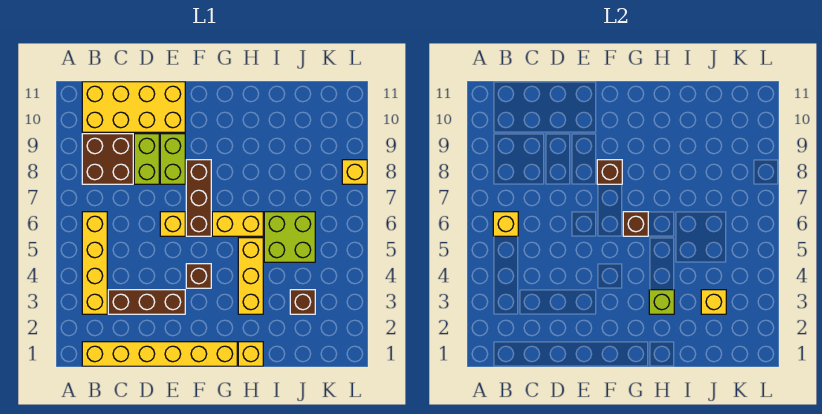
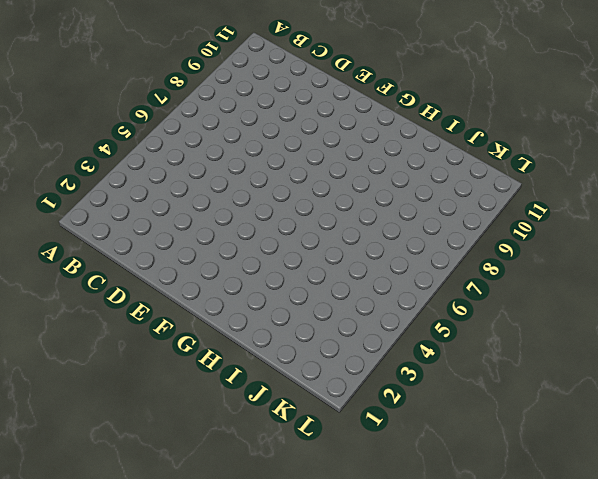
none -> yellow brick B1:G1 level 1
none -> yellow brick B3:B6 level 1
none -> brown brick B8:C9 level 1

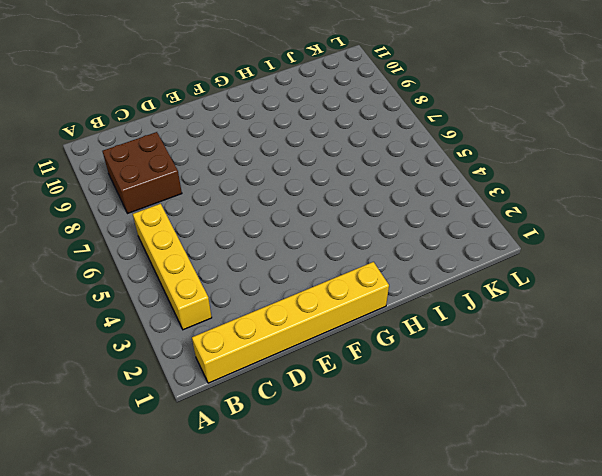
none -> yellow brick B10:E11 level 1
none -> brown brick C3:E3 level 1
none -> lime brick D8:D9 level 1

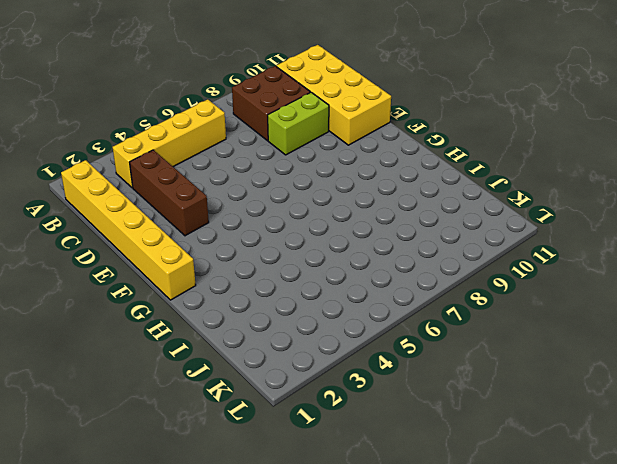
none -> yellow brick E6 level 1
none -> lime brick E8:E9 level 1
none -> brown brick F4 level 1

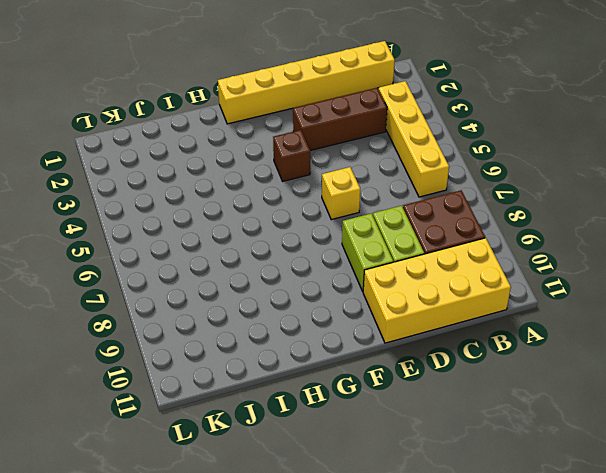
none -> brown brick F6:F8 level 1
none -> yellow brick G6:H6 level 1
none -> yellow brick H1 level 1

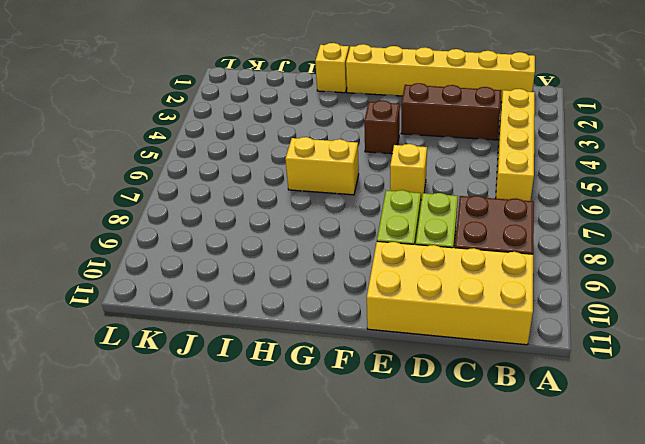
none -> brown brick F6:F8 level 1
none -> yellow brick H3:H5 level 1
none -> lime brick I5:J6 level 1

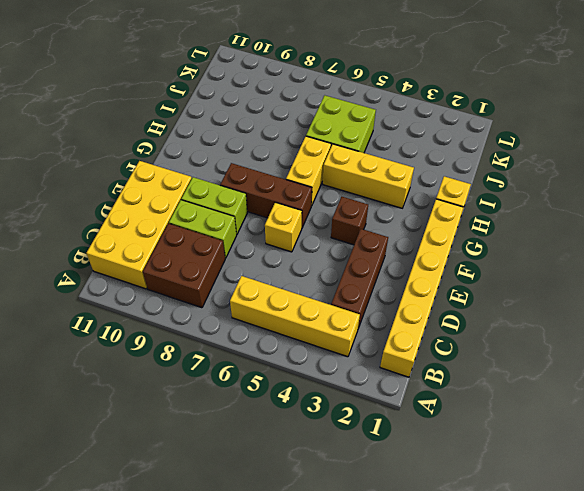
none -> brown brick J3 level 1
none -> yellow brick L8 level 1
none -> yellow brick B6 level 2

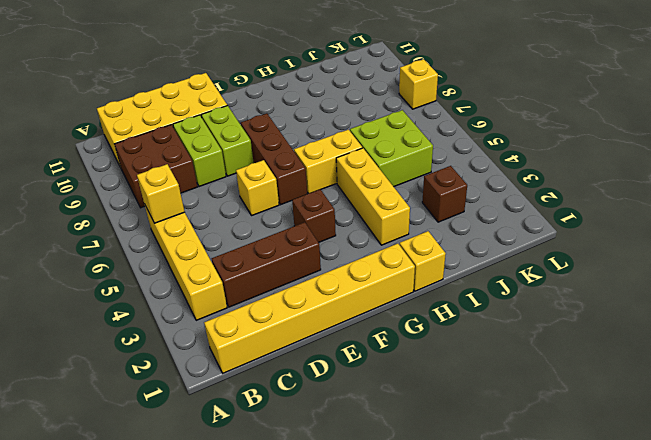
none -> brown brick F8 level 2
none -> brown brick G6 level 2
none -> lime brick H3 level 2

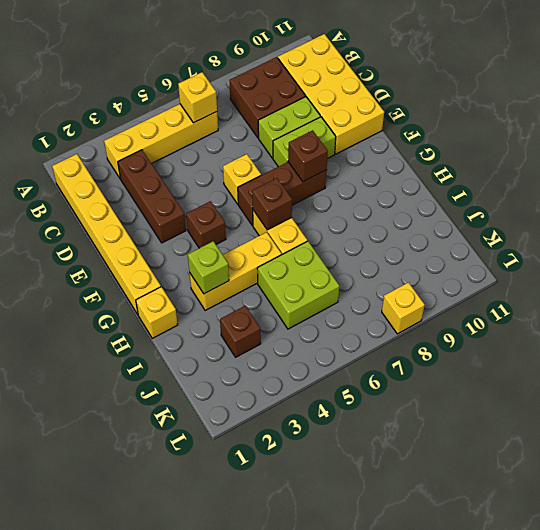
none -> yellow brick J3 level 2

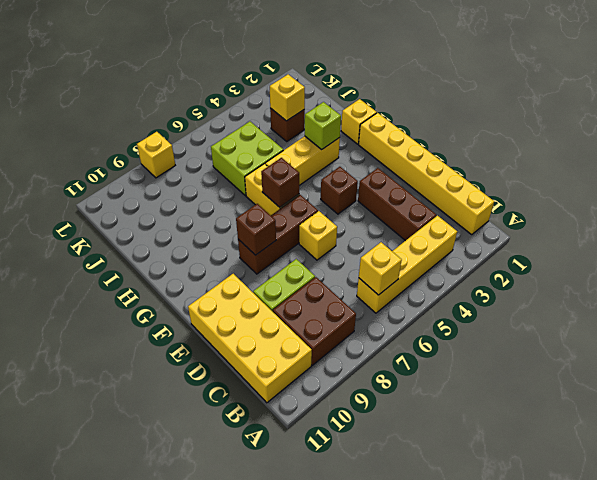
none -> lime brick E8:E9 level 1

